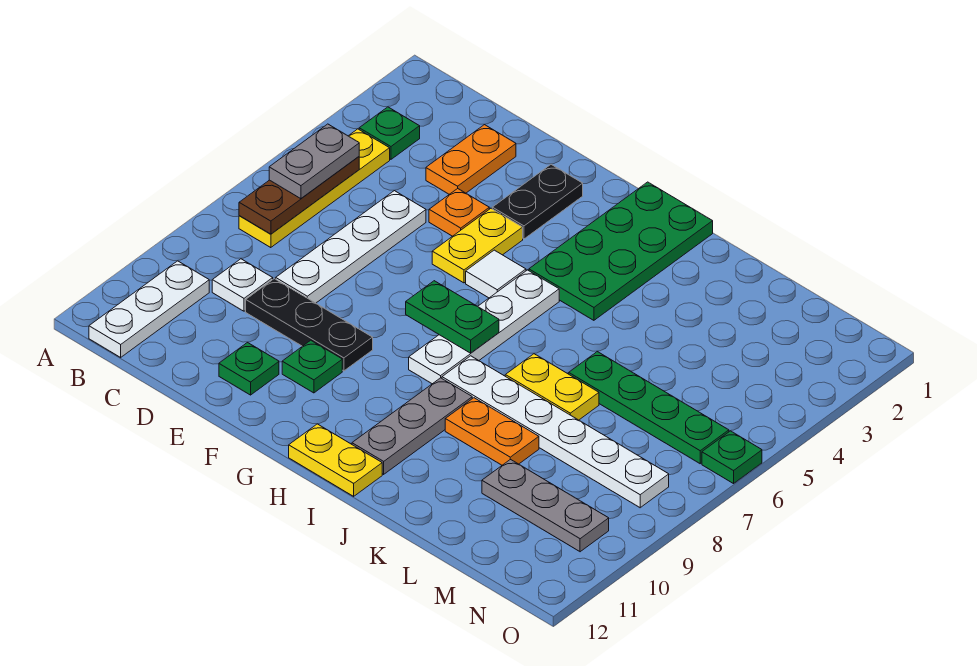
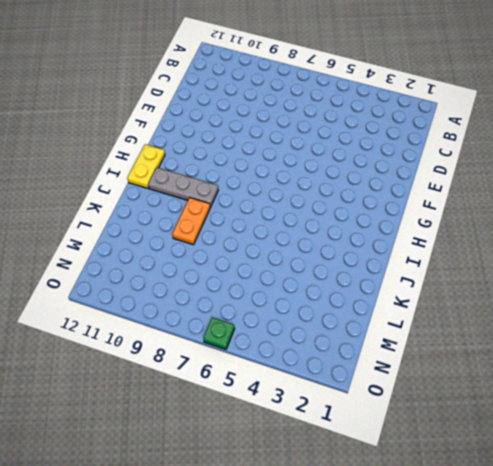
none -> green plate B3 level 1
none -> yellow plate B4:B7 level 1
none -> white plate B10:B12 level 1

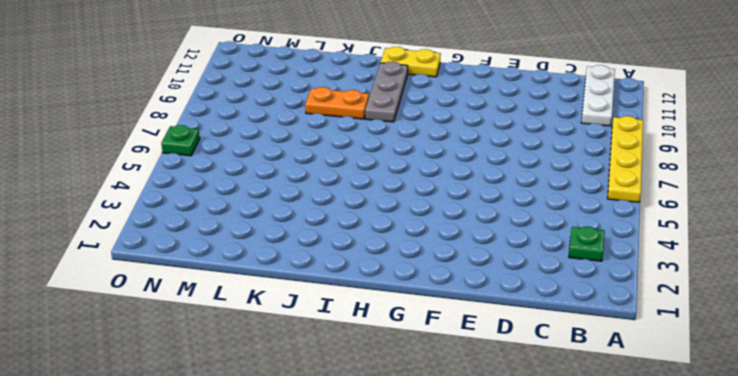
yellow plate A6:A9 level 1 -> yellow plate B4:B7 level 1
none -> white plate C9 level 1
none -> orange plate D2:D3 level 1
none -> white plate D5:D8 level 1

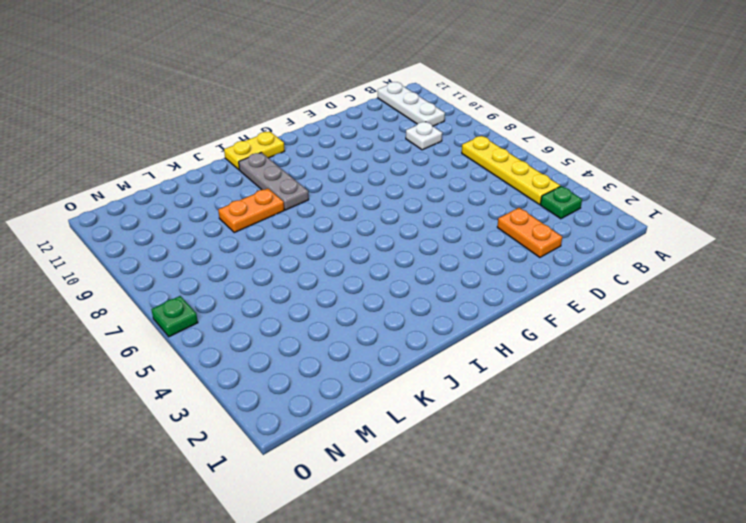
none -> white plate D5:D8 level 1
none -> black plate D9:F9 level 1
none -> orange plate E4 level 1

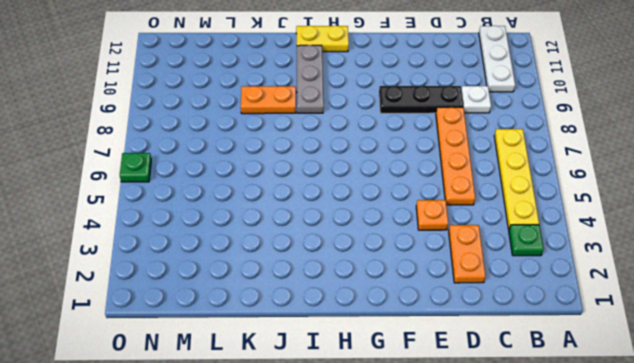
orange plate D5:D8 level 1 -> white plate D5:D8 level 1
none -> green plate E11 level 1
none -> black plate F2:F3 level 1
none -> yellow plate F4:F5 level 1

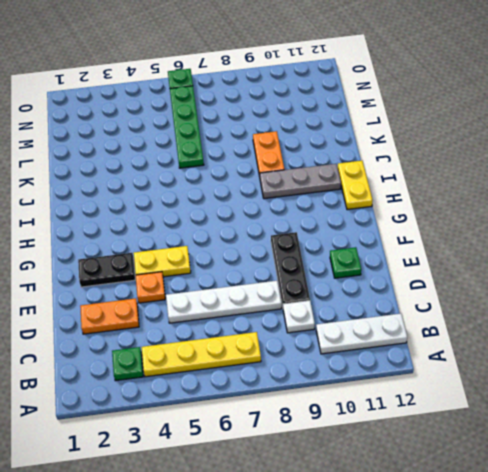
none -> green plate F10 level 1
none -> white tile G5 level 1
none -> green plate H1:I4 level 1

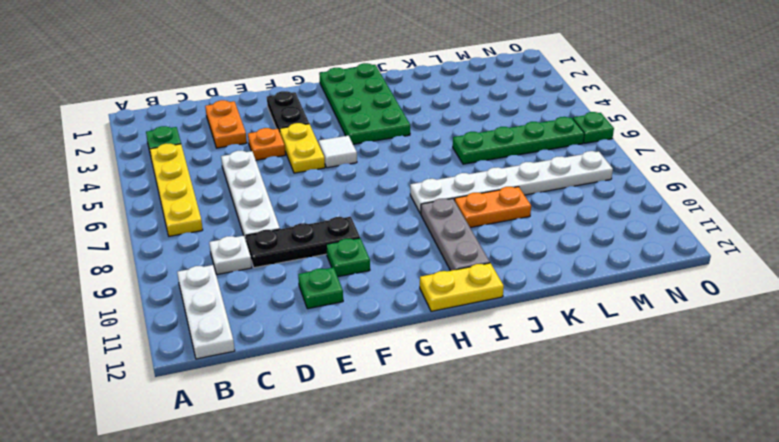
none -> white plate H5:H8 level 1
none -> yellow plate J7:K7 level 1
none -> grey plate L10:N10 level 1

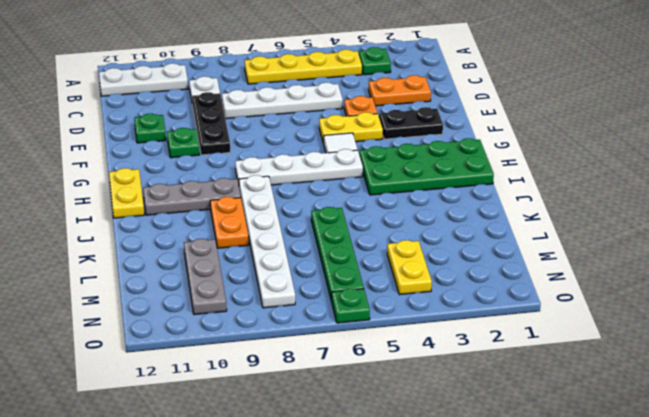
yellow plate M4:N4 level 1 -> yellow plate J7:K7 level 1
none -> brown plate B5:B7 level 2
none -> green plate G7:H7 level 2
none -> grey plate B5:B6 level 3

